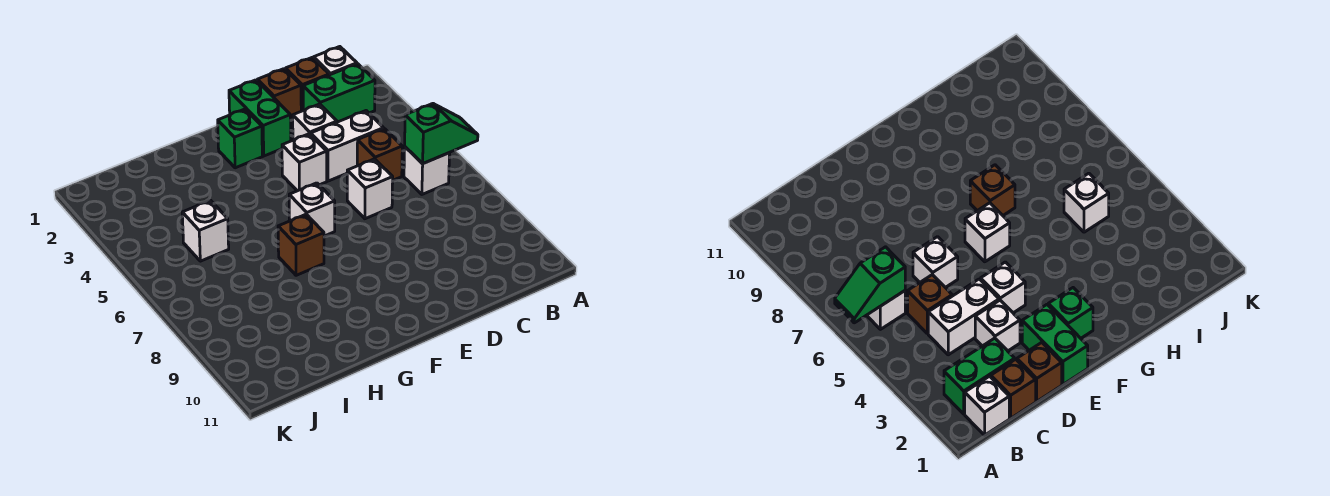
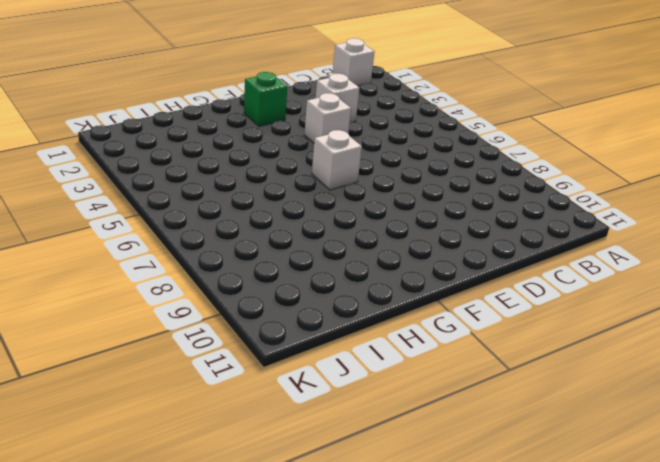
none -> green brick B2:C2 level 1
none -> white brick B6 level 1
none -> brown brick C1 level 1

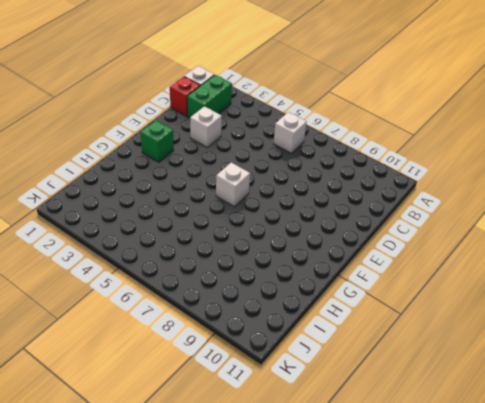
red brick C1 level 1 -> brown brick C1 level 1
none -> white brick C4:D4 level 1
none -> brown brick C5 level 1
none -> brown brick D1 level 1

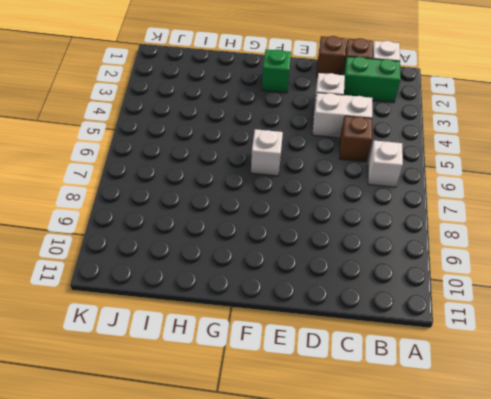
none -> white brick D6 level 1
none -> green brick E1:E2 level 1
none -> white brick E4 level 1

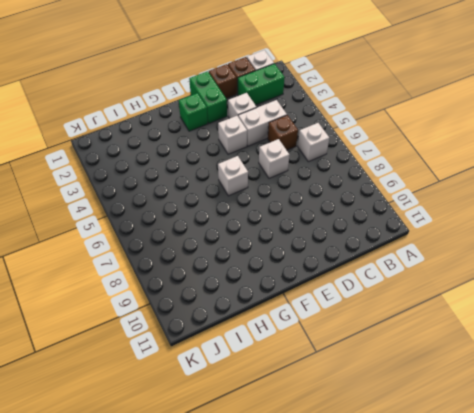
none -> brown brick G7 level 1
none -> white brick I5 level 1
none -> green slope A6:B6 level 2 top B

